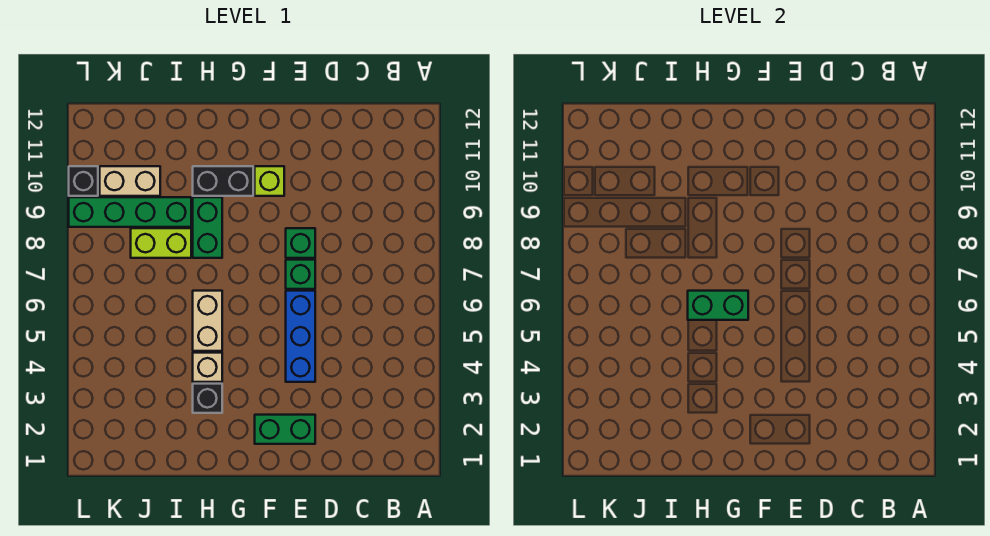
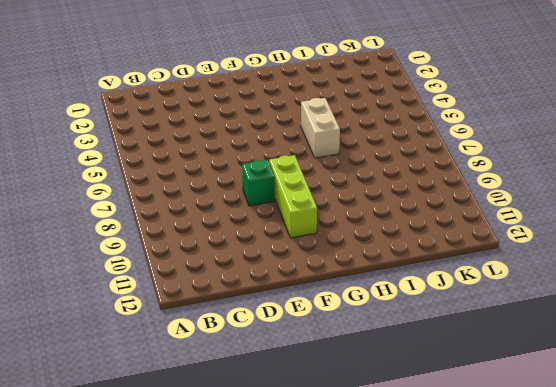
lime brick F8:F10 level 1 -> lime brick F10 level 1
none -> green brick E2:F2 level 1
none -> blue brick E4:E6 level 1
none -> green brick E7 level 1

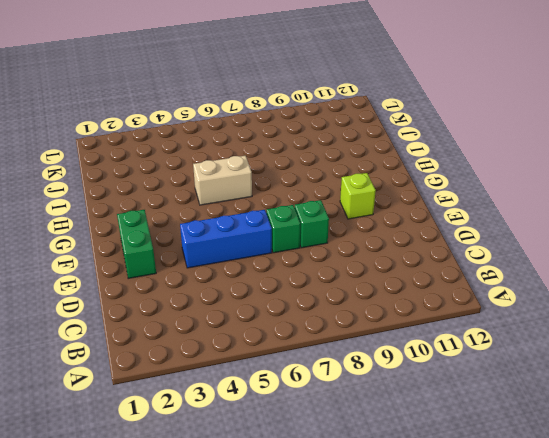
none -> black brick G10:H10 level 1
none -> black brick H3 level 1
none -> tan brick H4 level 1

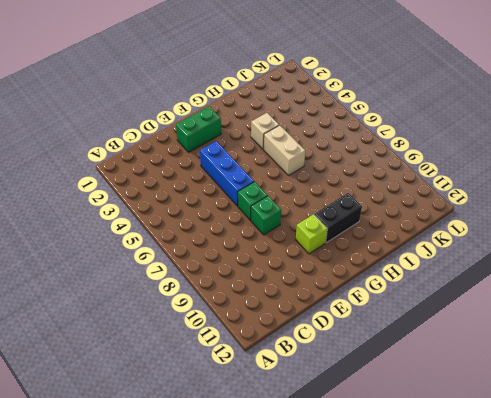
none -> black brick H3 level 1
none -> green brick H8:H9 level 1
none -> lime brick I8:J8 level 1

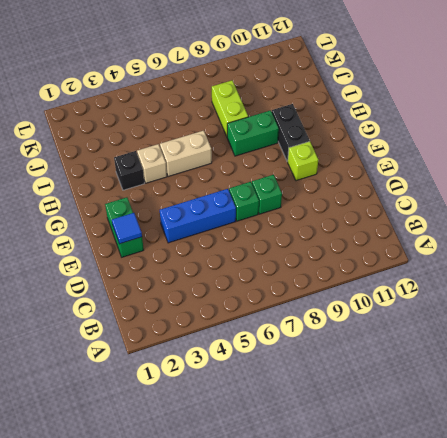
blue tile E2 level 2 -> none
none -> green brick I9:L9 level 1
none -> tan brick J10:K10 level 1
none -> black brick L10 level 1

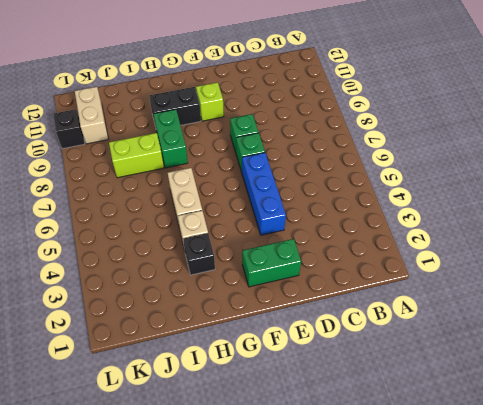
tan brick K10:K11 level 1 -> tan brick J10:K10 level 1
none -> green brick I9:L9 level 1
none -> green brick G6:H6 level 2

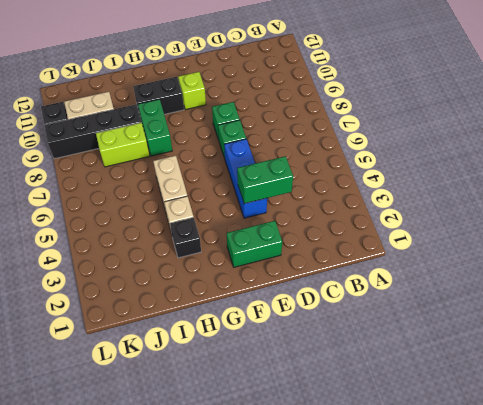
green brick D4:E4 level 2 -> green brick G6:H6 level 2
black brick I9:L9 level 1 -> green brick I9:L9 level 1

